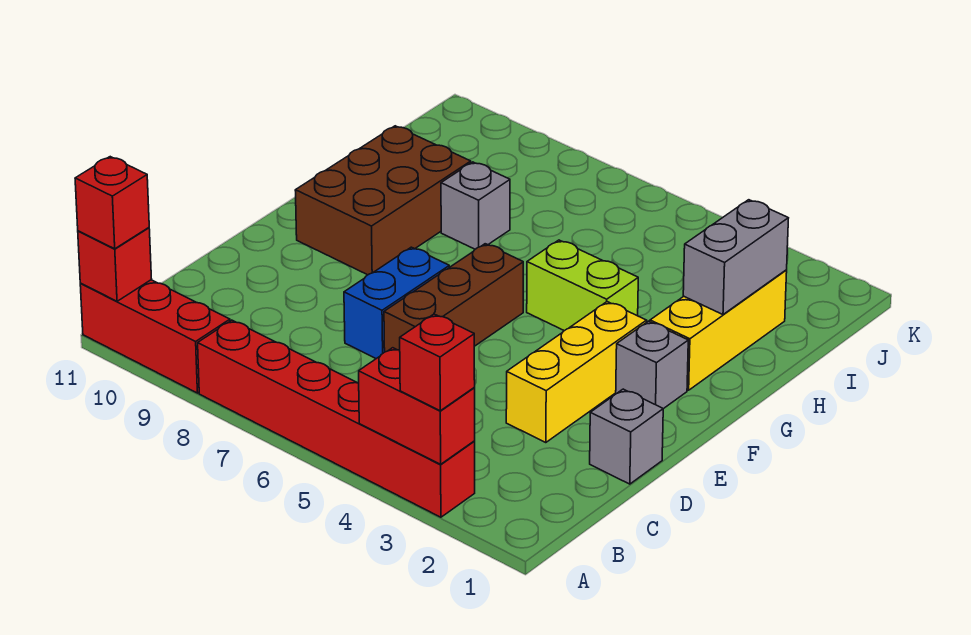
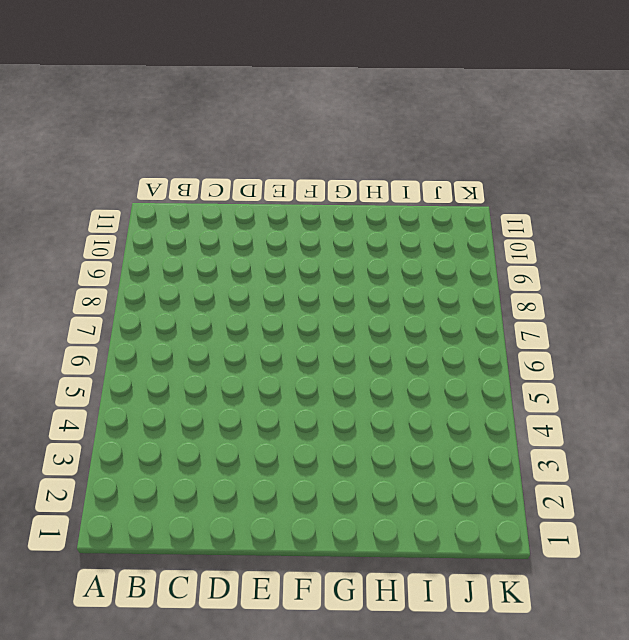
none -> red brick A3:A8 level 1
none -> red brick A9:A11 level 1
none -> grey brick D1 level 1

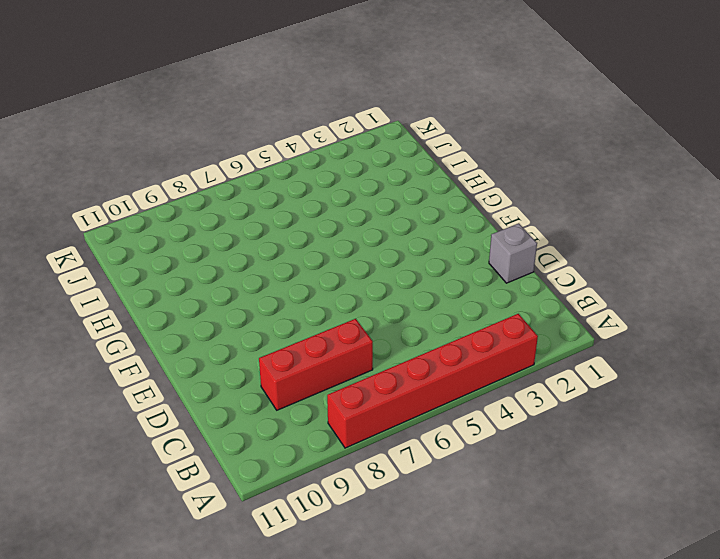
red brick C7:C9 level 1 -> red brick A9:A11 level 1
none -> yellow brick D3:F3 level 1
none -> brown brick D6:F6 level 1
none -> blue brick D7:E7 level 1

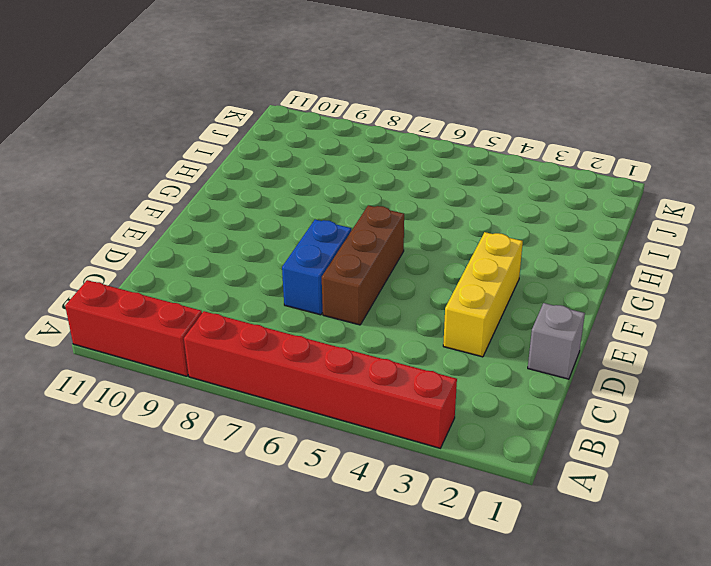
none -> grey brick F2 level 1
none -> brown brick F9:H10 level 1
none -> yellow brick G2:I2 level 1

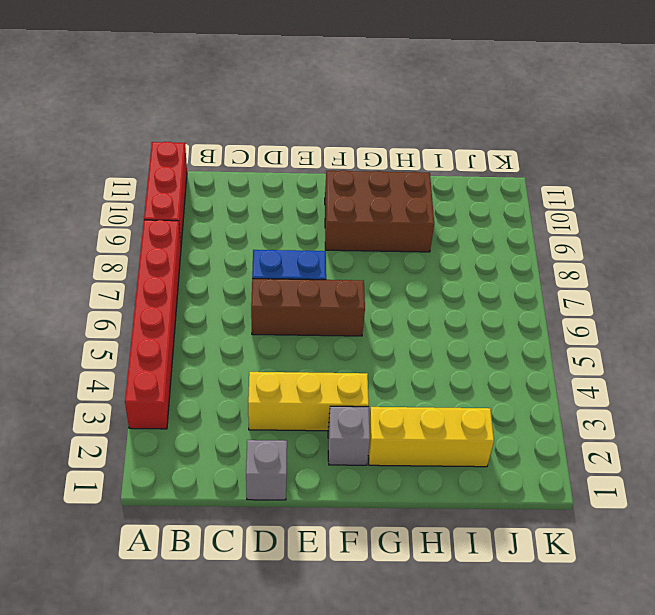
none -> lime brick G4:G5 level 1
none -> grey brick H8 level 1
none -> red brick A3:A4 level 2

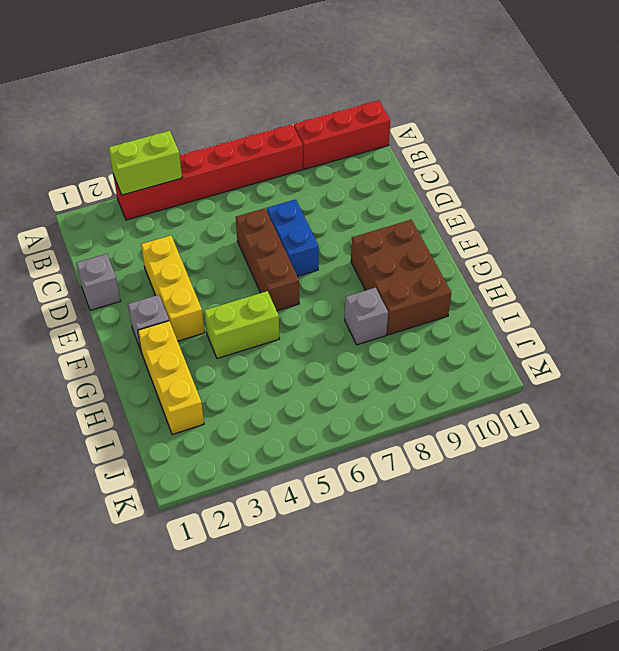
lime brick A3:A4 level 2 -> red brick A3:A4 level 2
none -> red brick A11 level 2
none -> grey brick H2:I2 level 2
none -> red brick A3 level 3

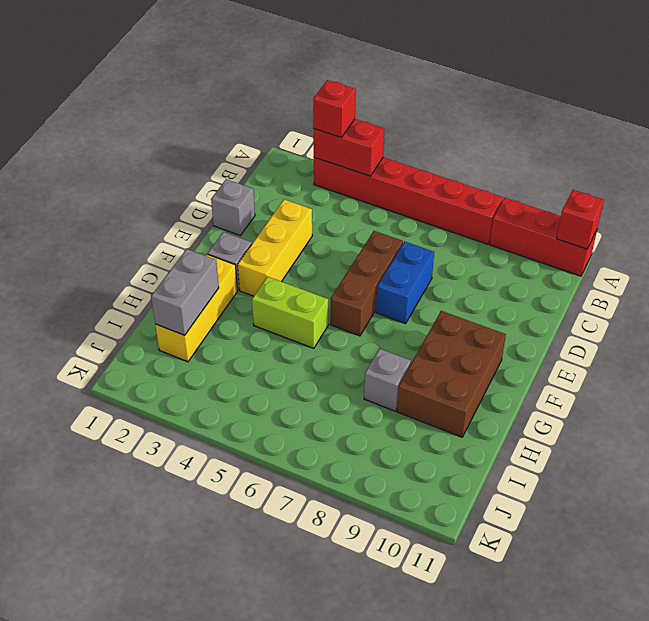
none -> red brick A11 level 3

